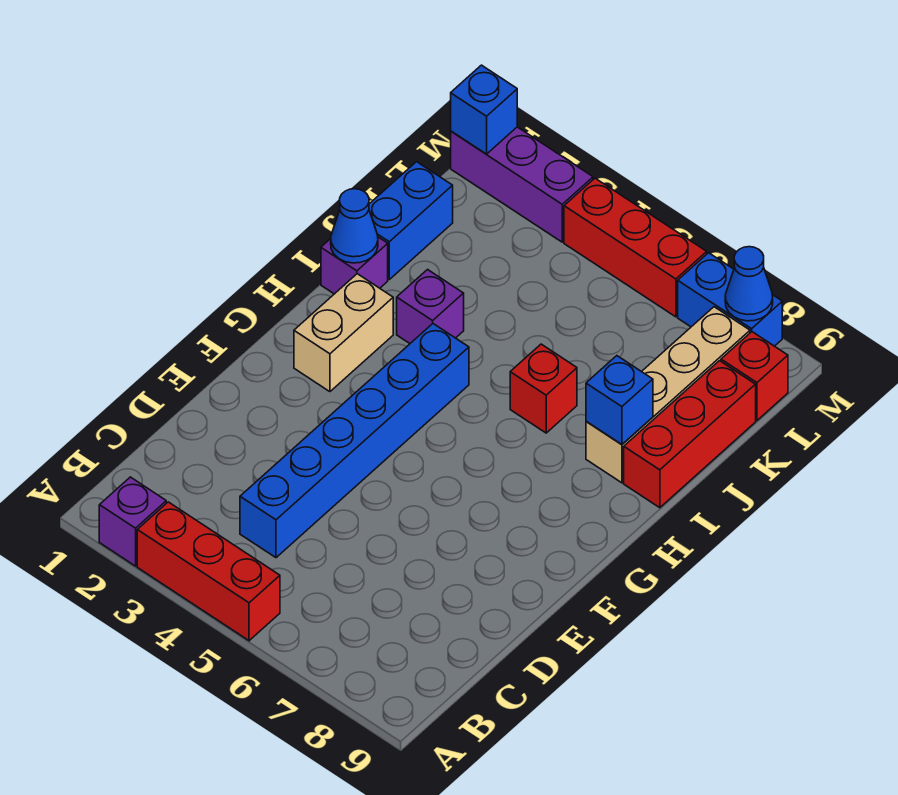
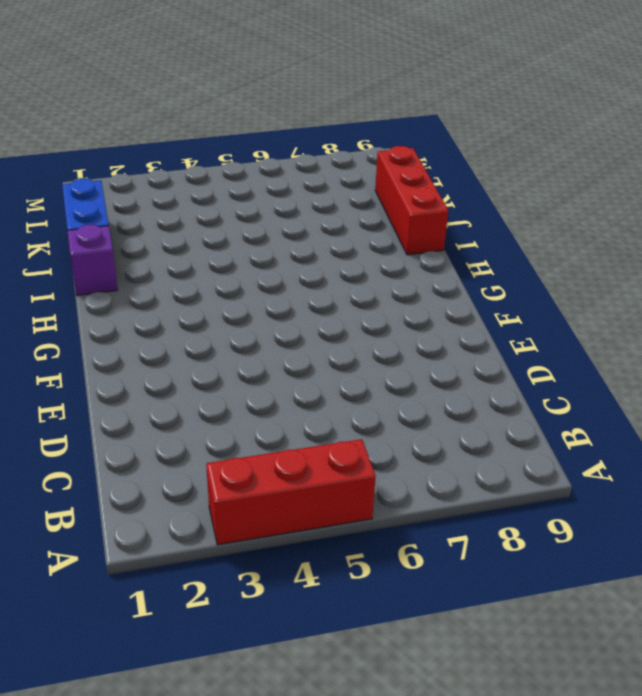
none -> purple brick A2 level 1
none -> blue brick C4:H4 level 1
none -> tan brick G2:H2 level 1

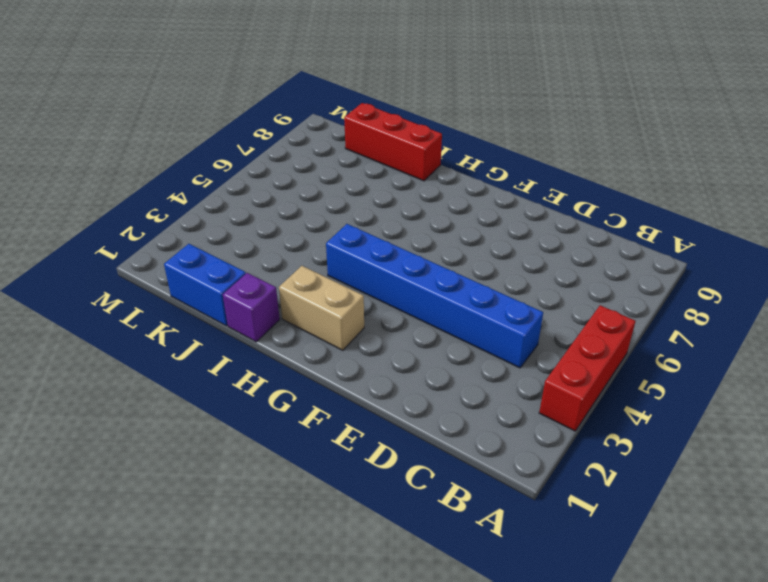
none -> purple brick A2 level 1
none -> purple brick I3 level 1
none -> red brick I6 level 1

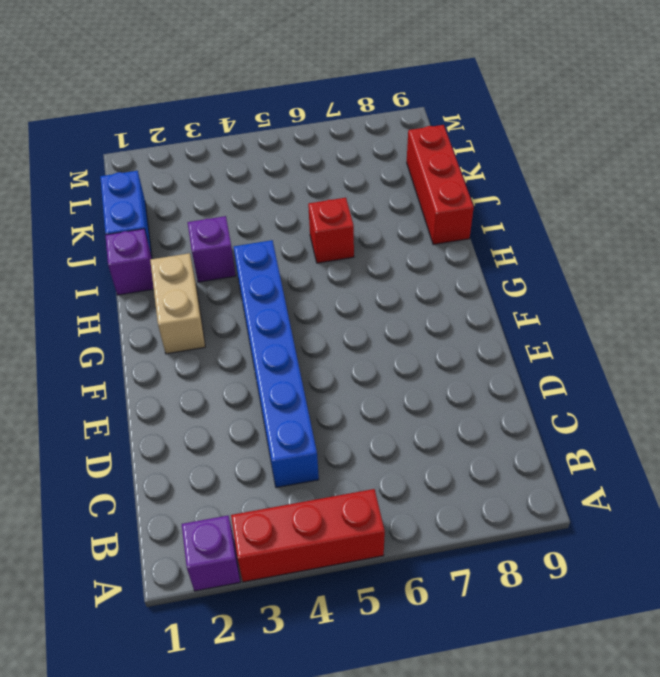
none -> tan brick I8:L8 level 1
none -> red brick L9 level 1
none -> purple brick M1:M3 level 1

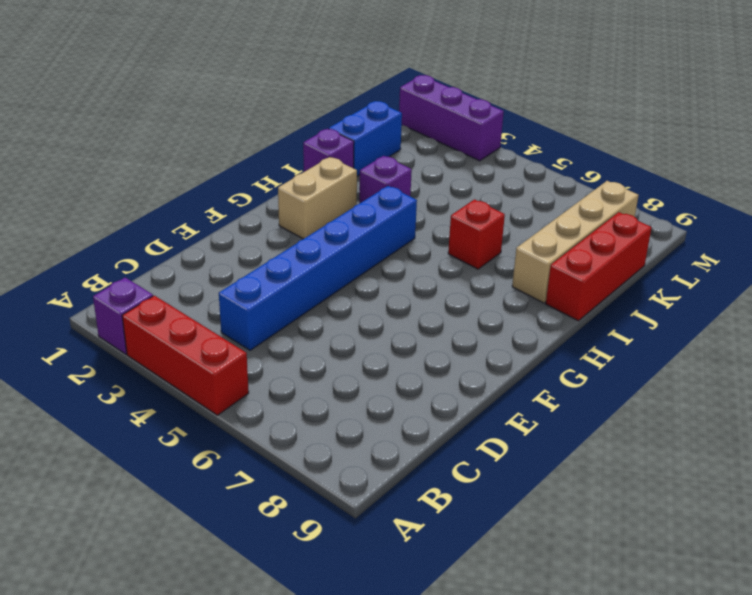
none -> red brick L9 level 1
none -> red brick M4:M6 level 1
none -> blue brick M7:M8 level 1

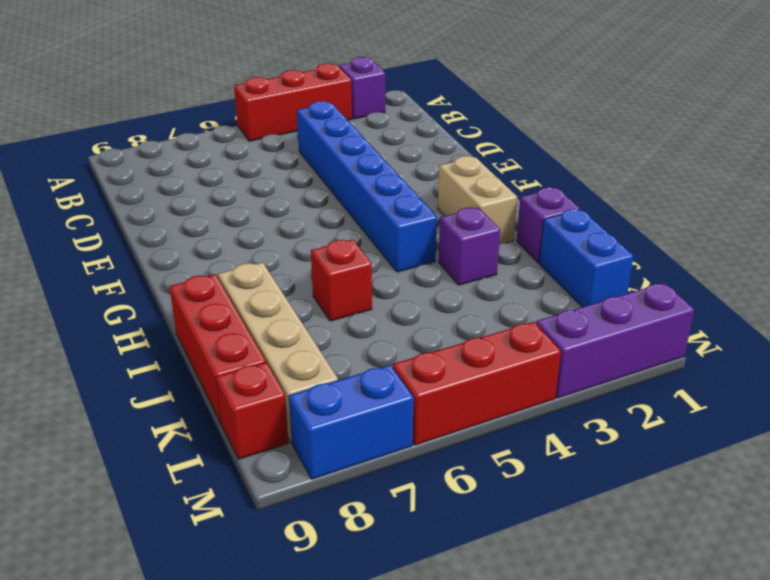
none -> blue cone I1 level 2
none -> blue brick I8 level 2
none -> blue brick M1 level 2

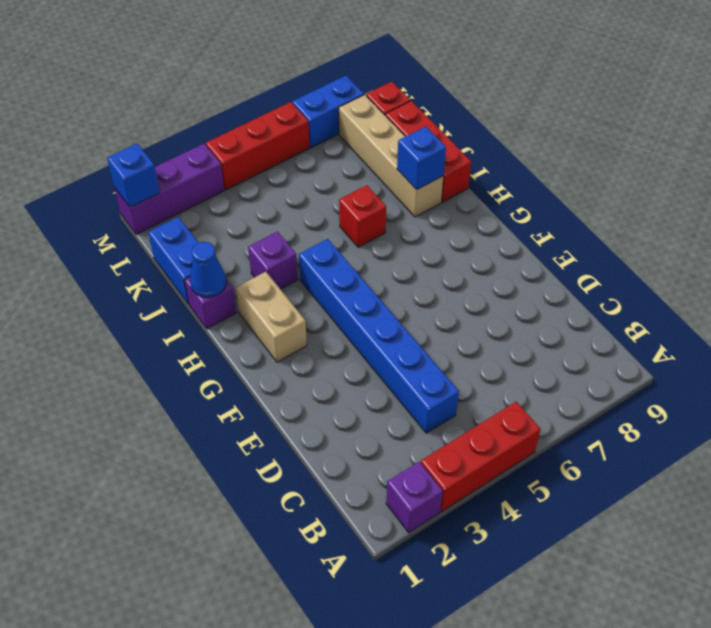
none -> blue cone M8 level 2

